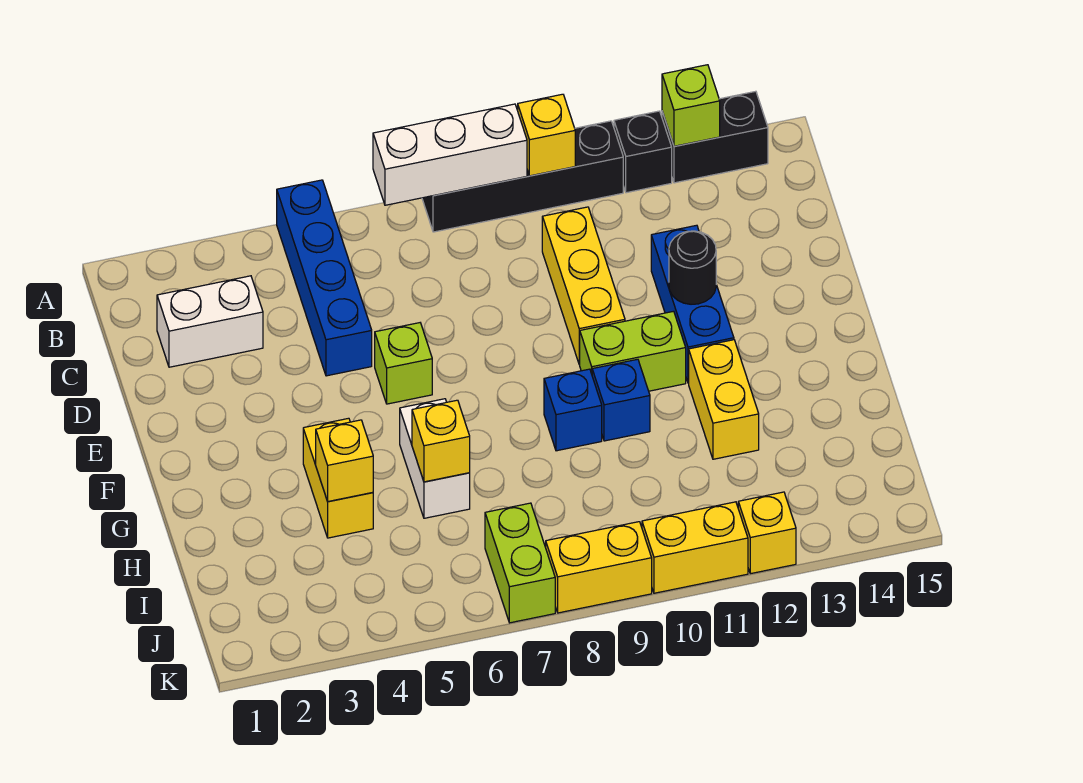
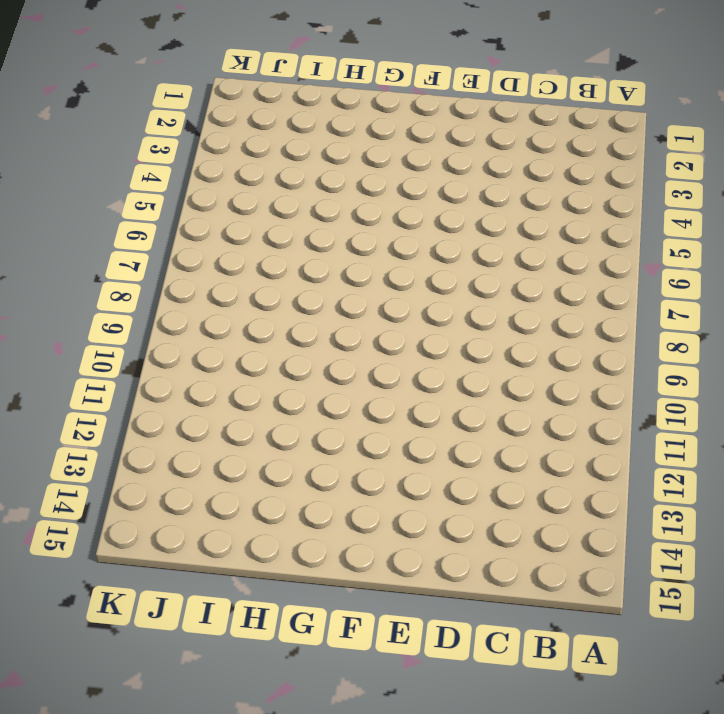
none -> blue brick A5:D5 level 1
none -> black brick A8:A11 level 1
none -> black brick A12 level 1

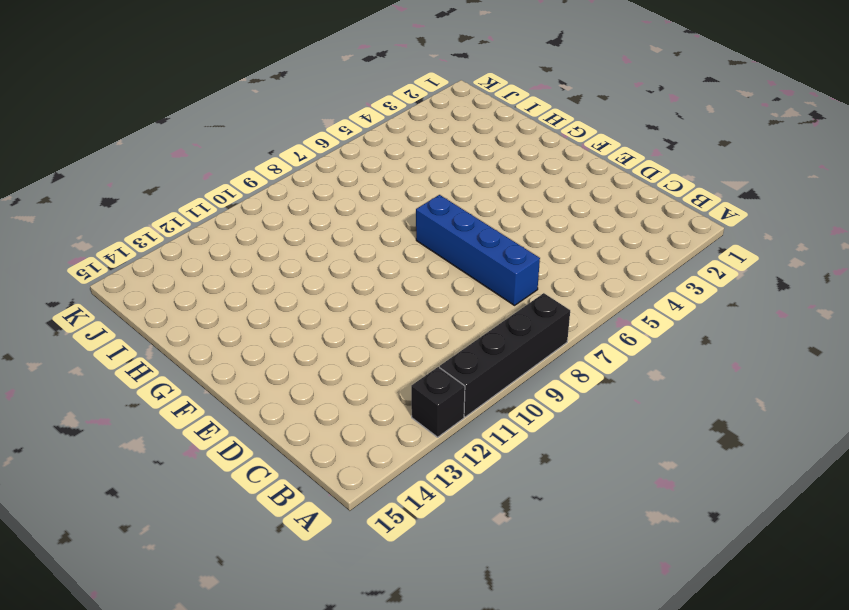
blue brick C7:F7 level 1 -> blue brick A5:D5 level 1
none -> black brick A13:A14 level 1
none -> white brick C2:C3 level 1
none -> yellow brick C10:E10 level 1

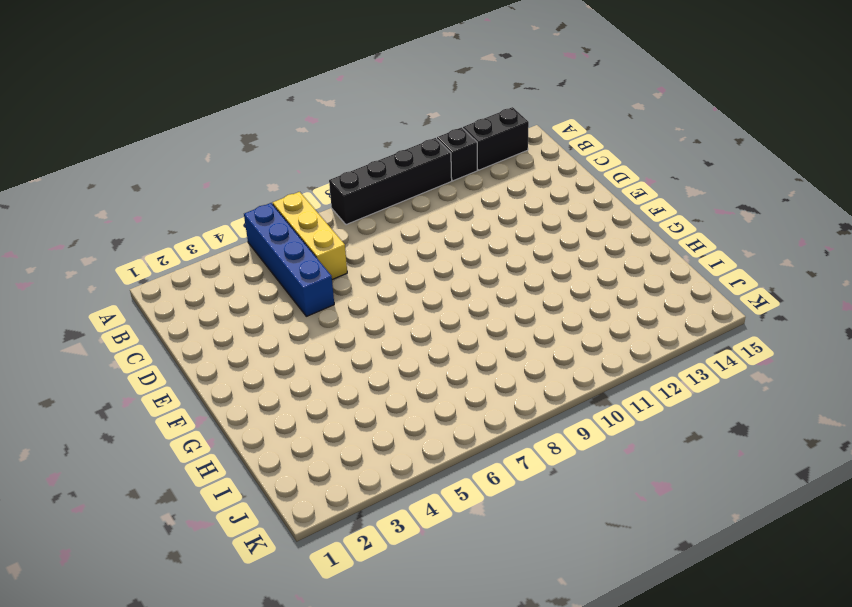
yellow brick A6:C6 level 1 -> yellow brick C10:E10 level 1
none -> white brick C2:C3 level 1
none -> blue brick D12:F12 level 1
none -> lime brick E6 level 1

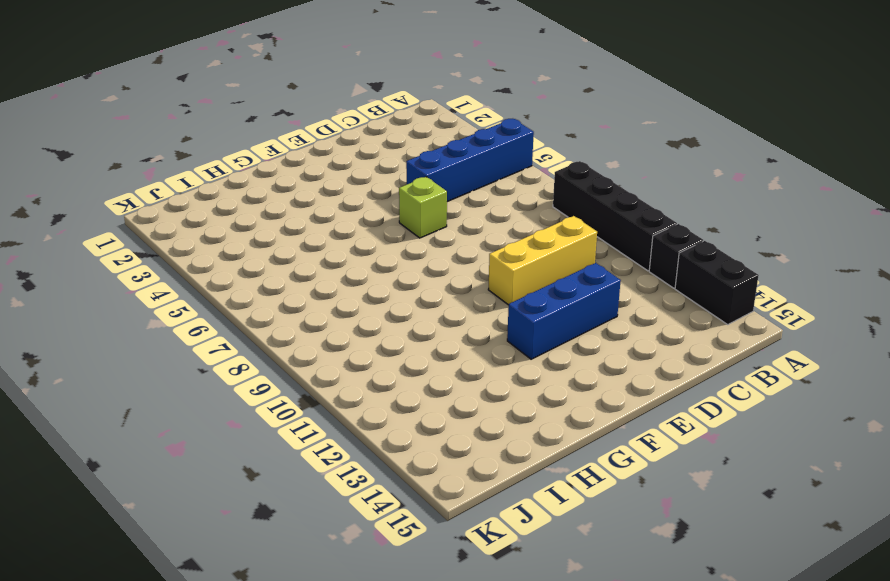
none -> white brick C2:C3 level 1
none -> lime brick F10:F11 level 1
none -> yellow brick G4:H4 level 1

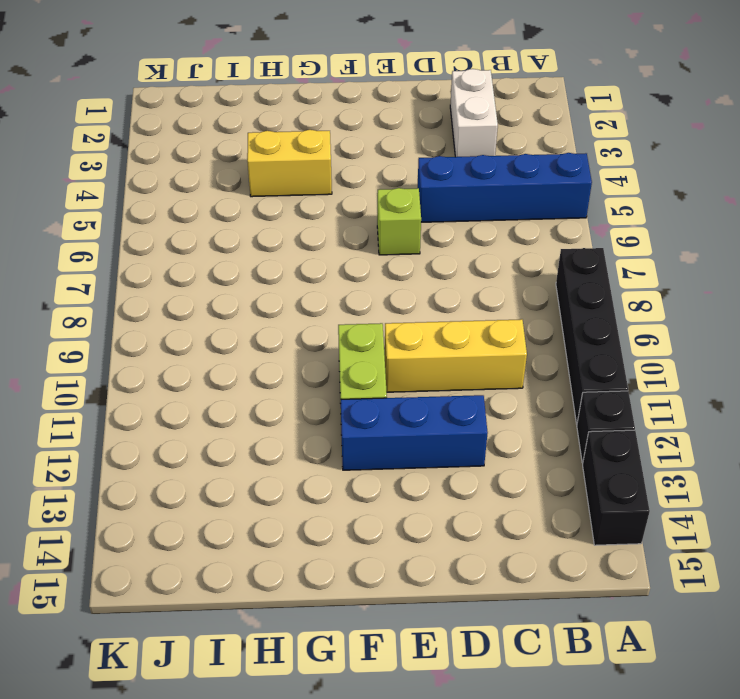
none -> white brick G6:H6 level 1
none -> blue brick G9 level 1
none -> blue brick G10 level 1

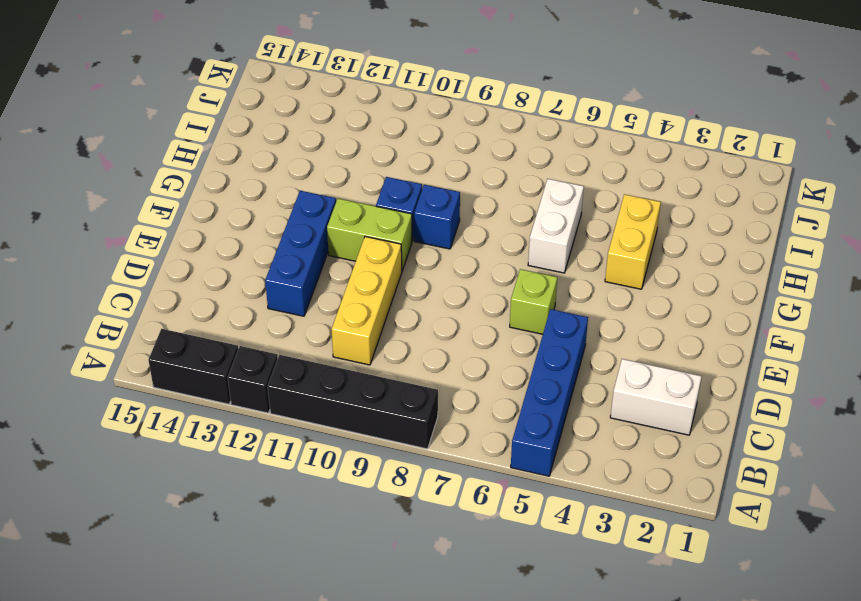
none -> yellow brick G12:H12 level 1
none -> lime brick J7:K7 level 1
none -> yellow brick K8:K9 level 1

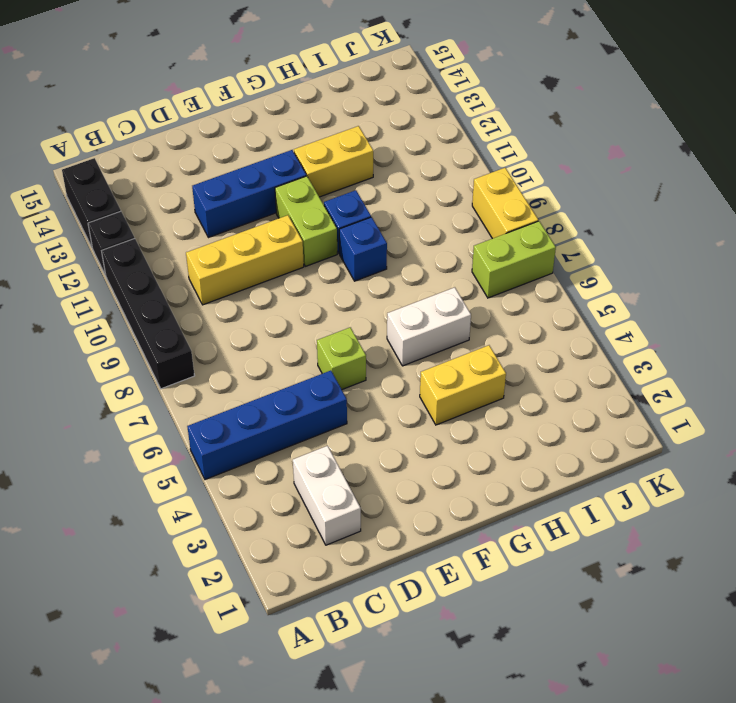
none -> yellow brick K10:K11 level 1
none -> yellow brick K12 level 1
none -> white brick A7:A9 level 2

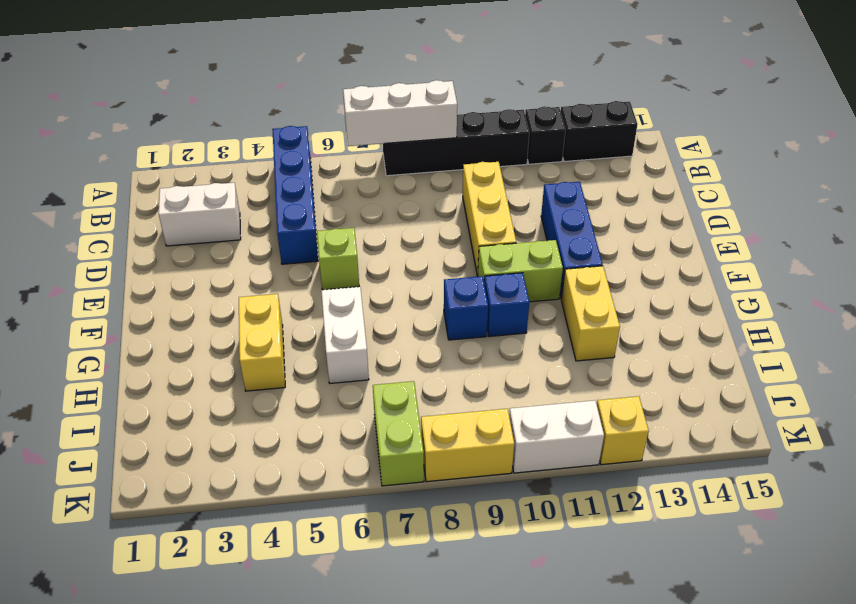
white brick K10:K11 level 1 -> yellow brick K10:K11 level 1
none -> yellow brick A10 level 2
none -> lime brick A13 level 2
none -> black round brick E12 level 2

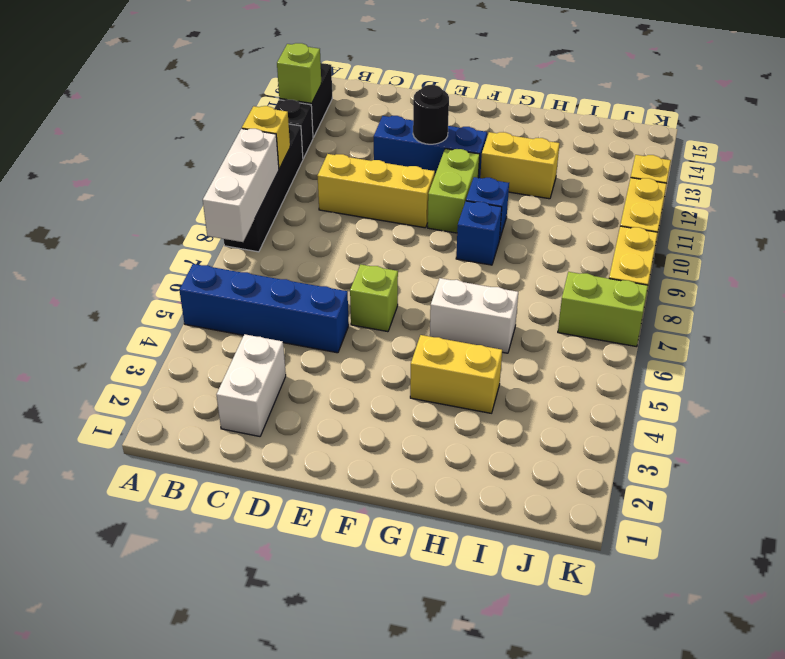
none -> yellow brick H4 level 2
none -> yellow brick H6 level 2

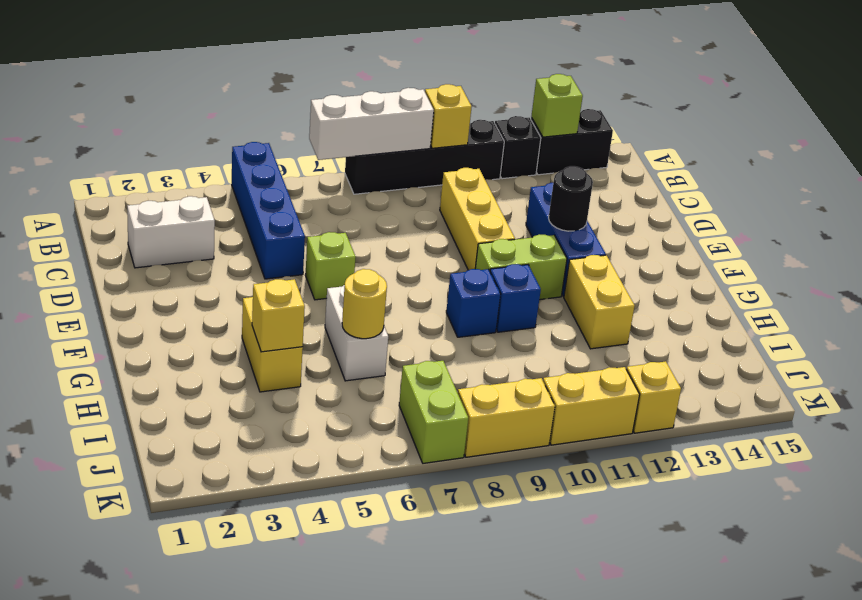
yellow round brick H6 level 2 -> yellow brick H6 level 2

